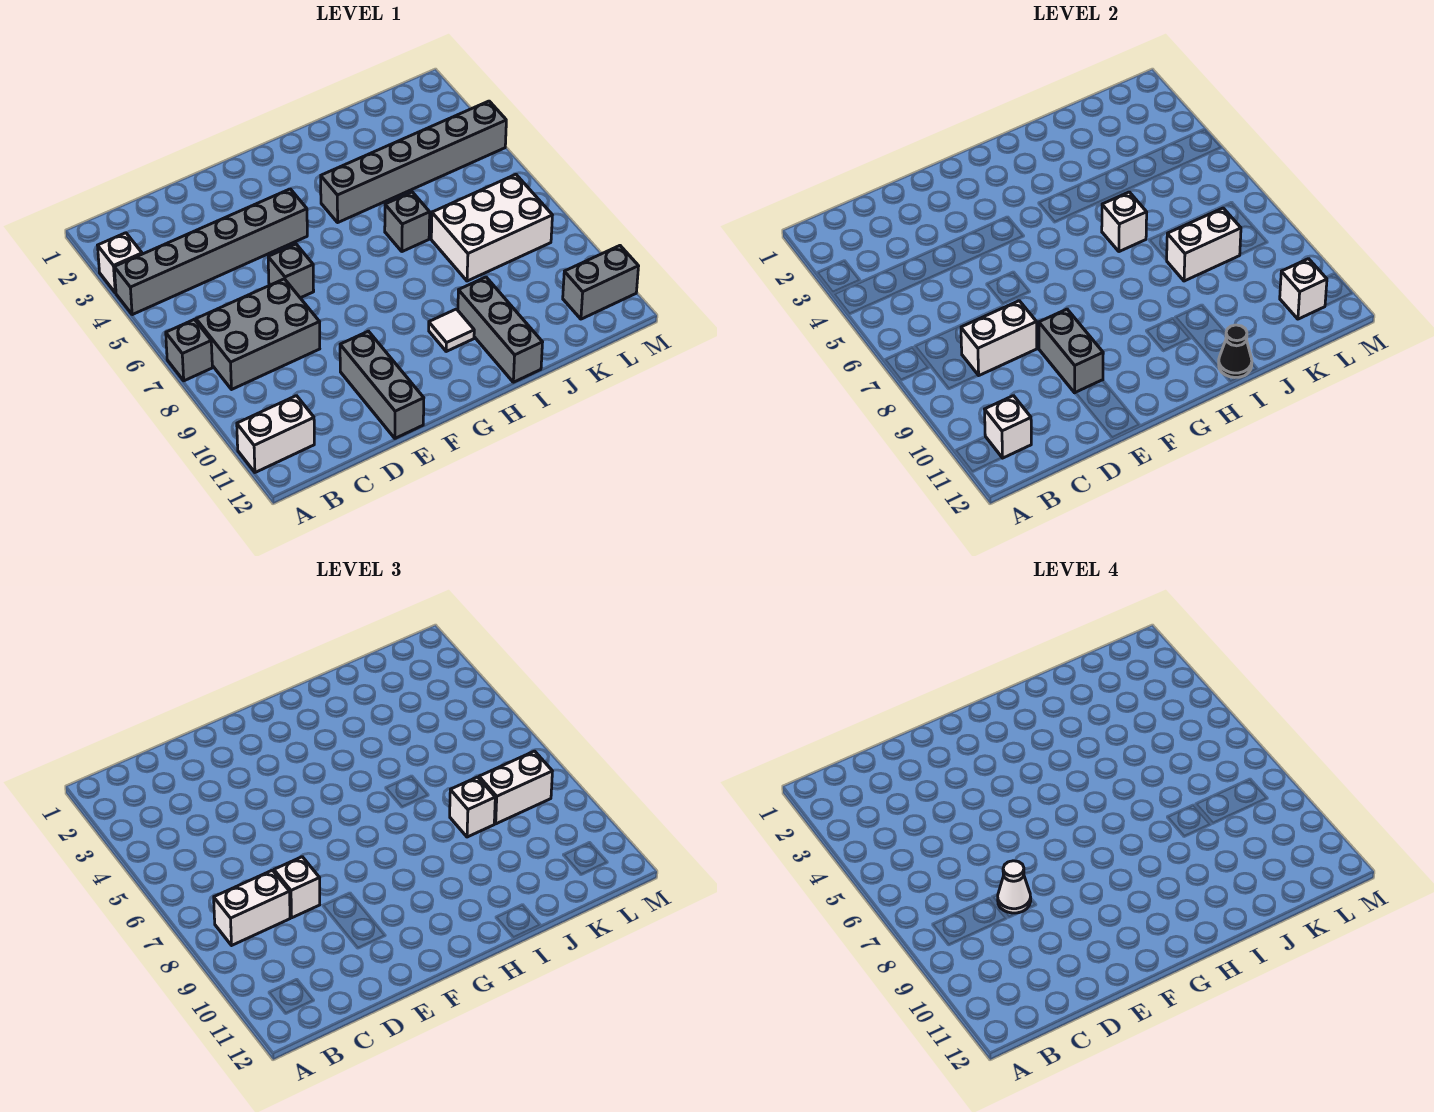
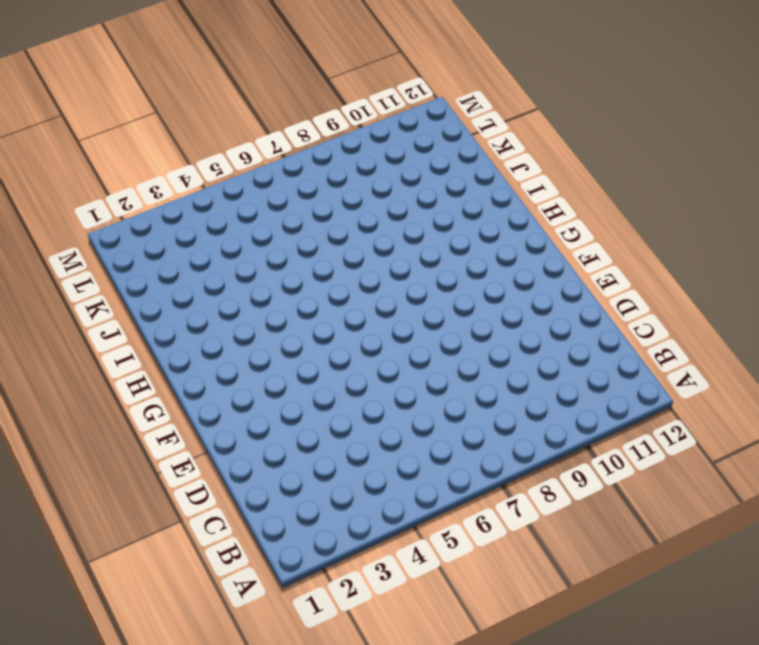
none -> white brick A3 level 1
none -> grey brick A4:F4 level 1
none -> grey brick A7 level 1

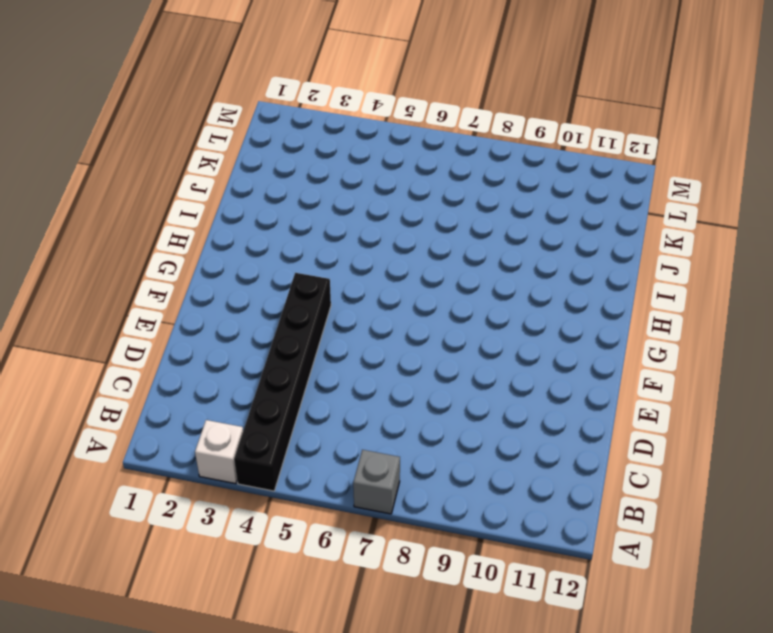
black brick A4:F4 level 1 -> grey brick A4:F4 level 1
none -> white brick A11:B11 level 1
none -> grey brick B7:D8 level 1
none -> grey brick E6 level 1

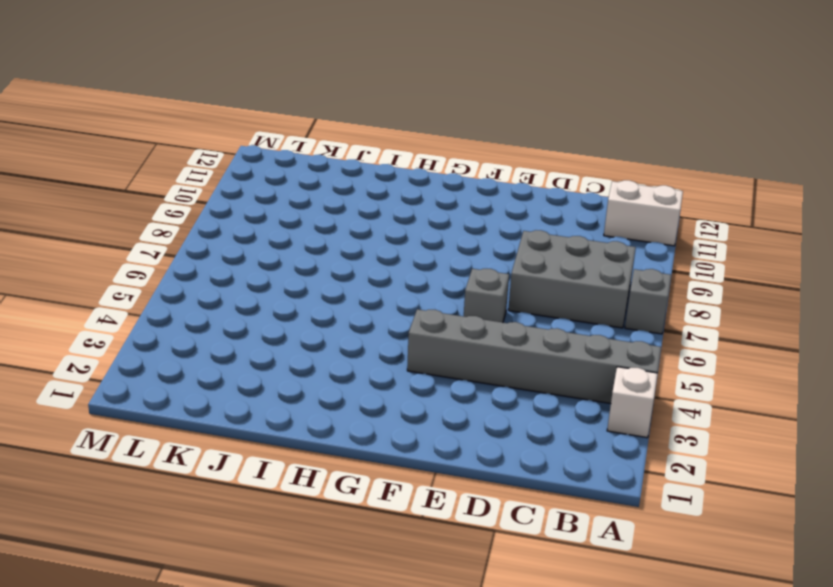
none -> grey brick E10:E12 level 1
none -> grey brick H4:M4 level 1
none -> white tile H10 level 1

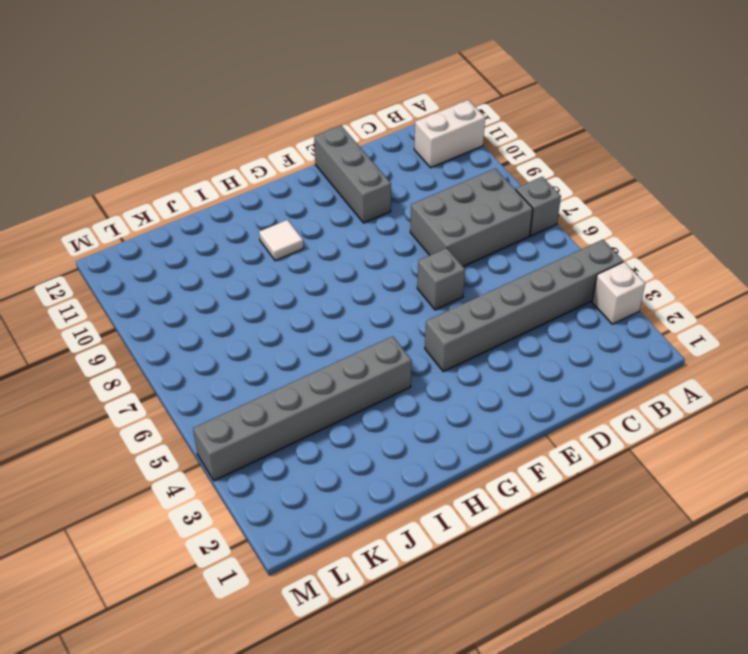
none -> grey brick I6 level 1
none -> grey brick I10:I12 level 1
none -> white brick J7:L8 level 1

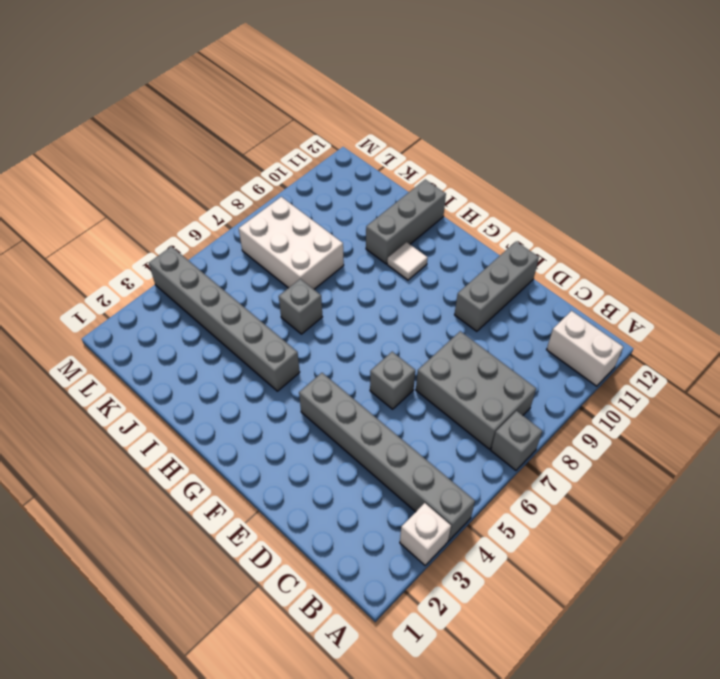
none -> grey brick L11:M11 level 1
none -> white brick B11 level 2
none -> white brick C8:D8 level 2

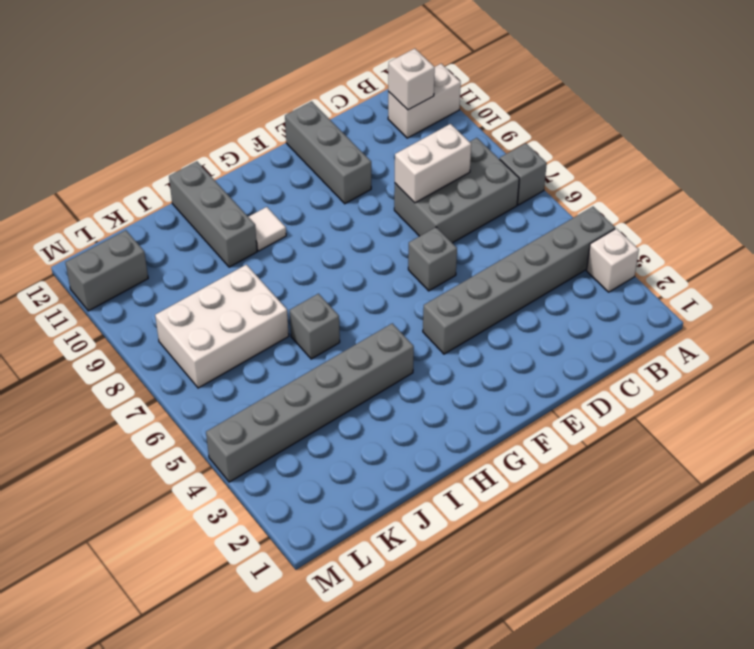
none -> grey brick E9:E10 level 2
none -> white brick I6 level 2
none -> black cone I12 level 2

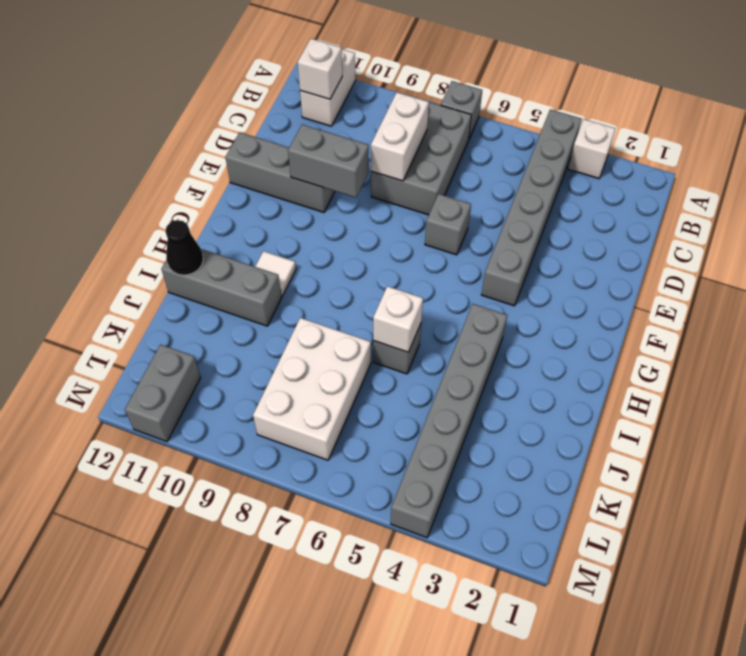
none -> white brick J8:K8 level 2
none -> white brick L11 level 2
none -> white brick B8:C8 level 3

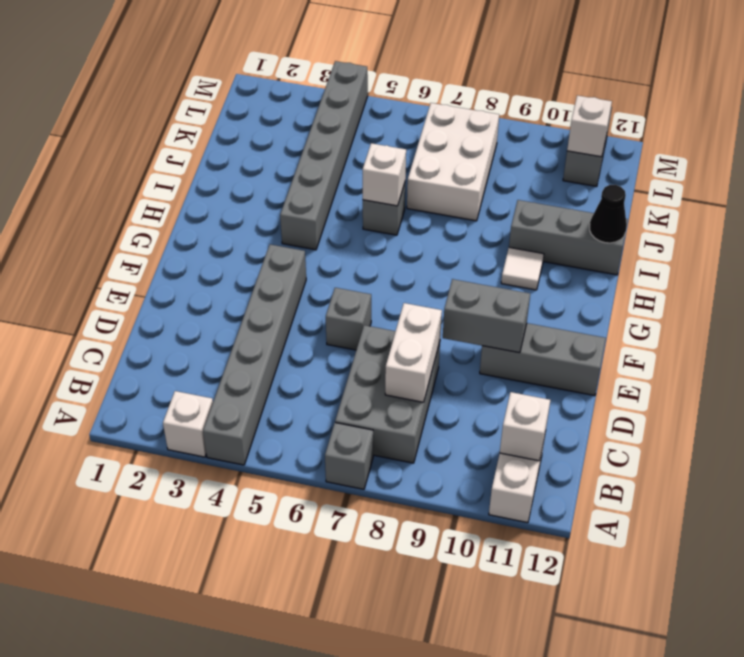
none -> white brick J8:K8 level 2
none -> white brick B8:C8 level 3
none -> white brick D8 level 3

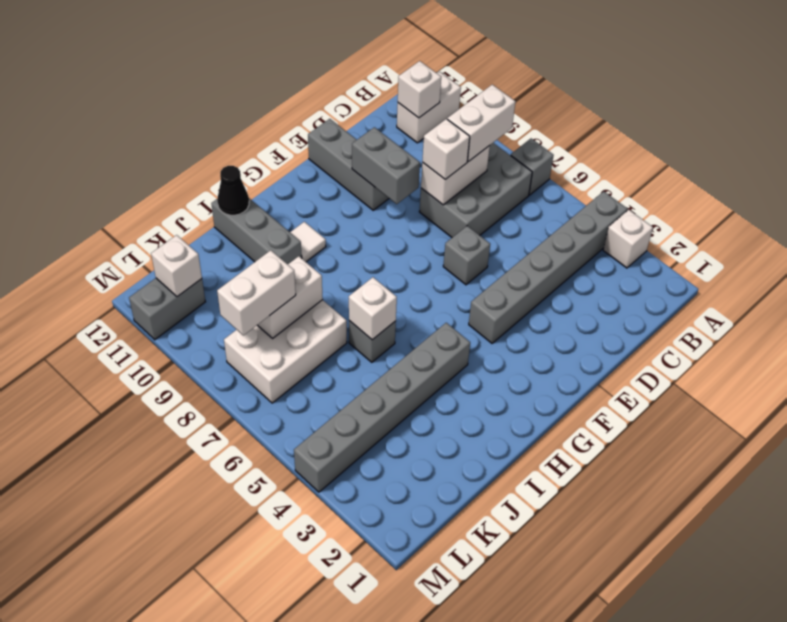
none -> white brick J8 level 3
none -> white cone D8 level 4

